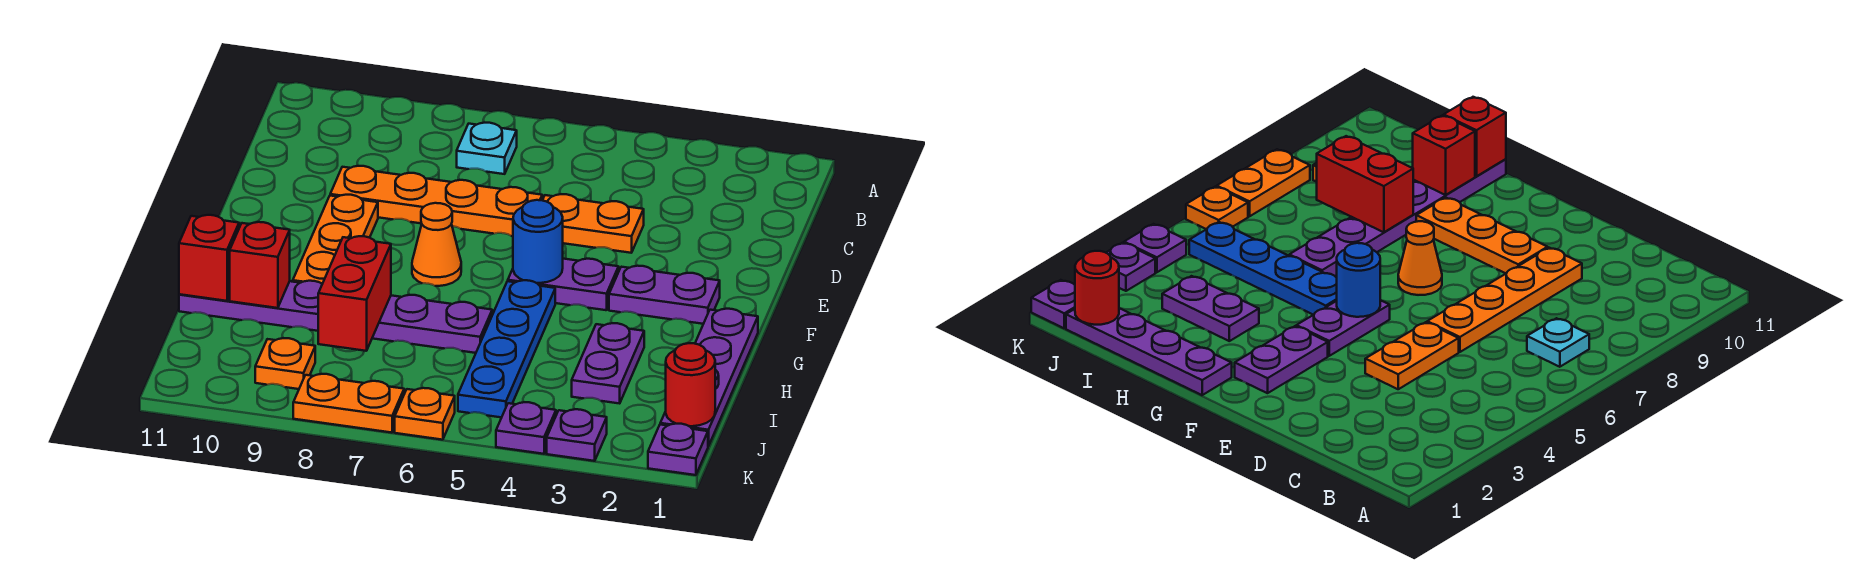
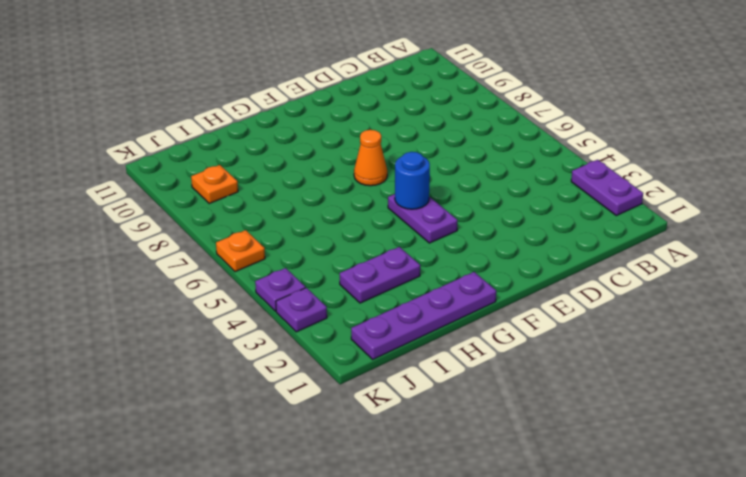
purple plate A2:A3 level 1 -> purple plate F2:F3 level 1
none -> cyan plate B7 level 1
none -> orange plate D4:D5 level 1
none -> orange plate D6:D9 level 1

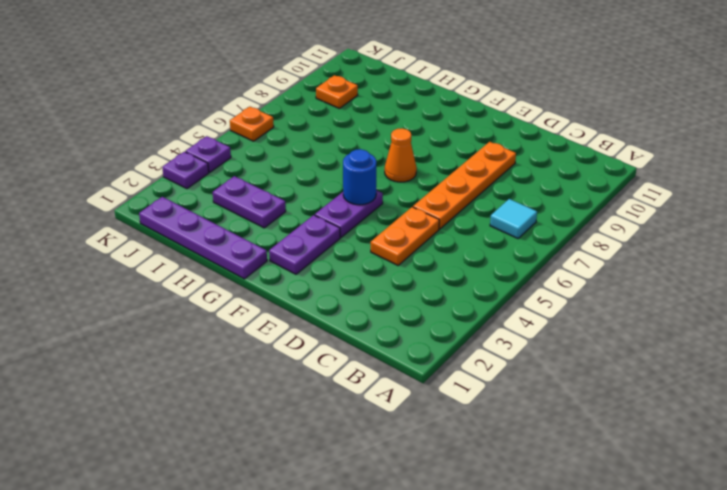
cyan tile B7 level 1 -> cyan plate B7 level 1
none -> orange plate E9:G9 level 1
none -> blue plate G5:J5 level 1
none -> purple plate H6:H11 level 1

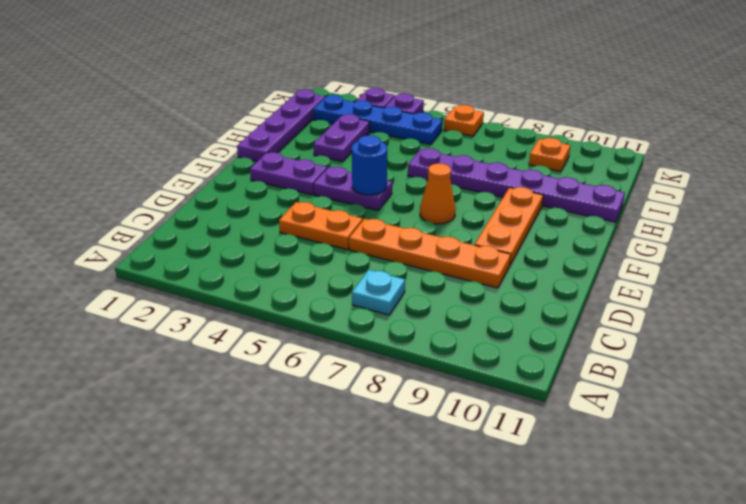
blue plate J2:J5 level 1 -> blue plate G5:J5 level 1
none -> purple plate K1 level 1
none -> orange plate K7:K8 level 1
none -> red brick H8:I8 level 2

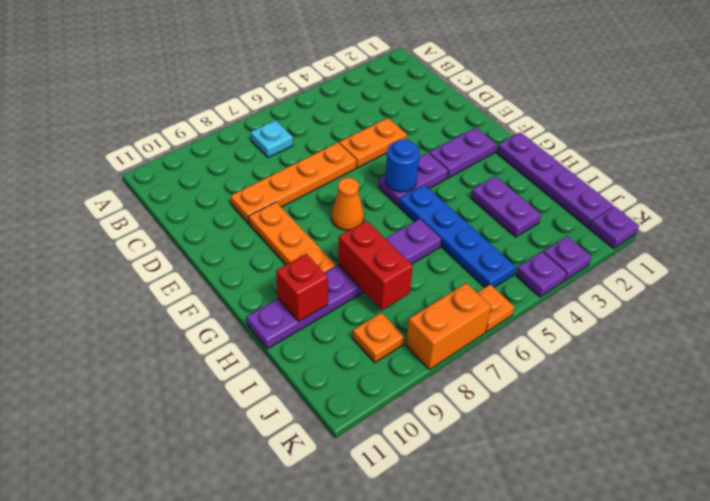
orange brick K7:K8 level 1 -> orange plate K7:K8 level 1
none -> red brick H11 level 2
none -> red round brick J1 level 2

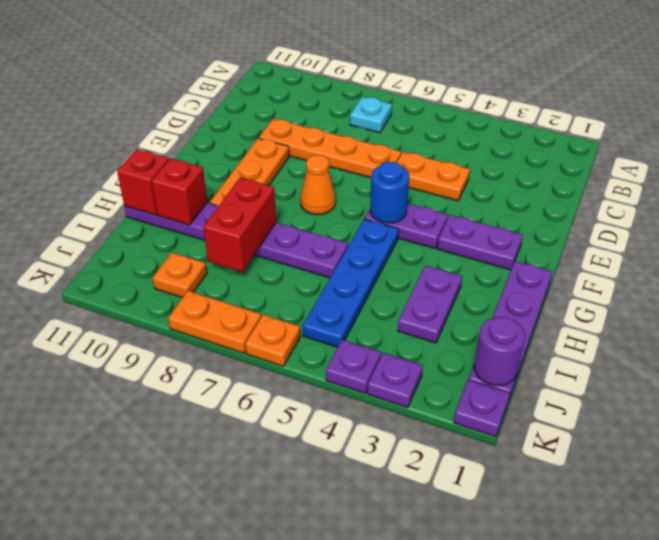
purple round brick J1 level 2 -> red round brick J1 level 2

